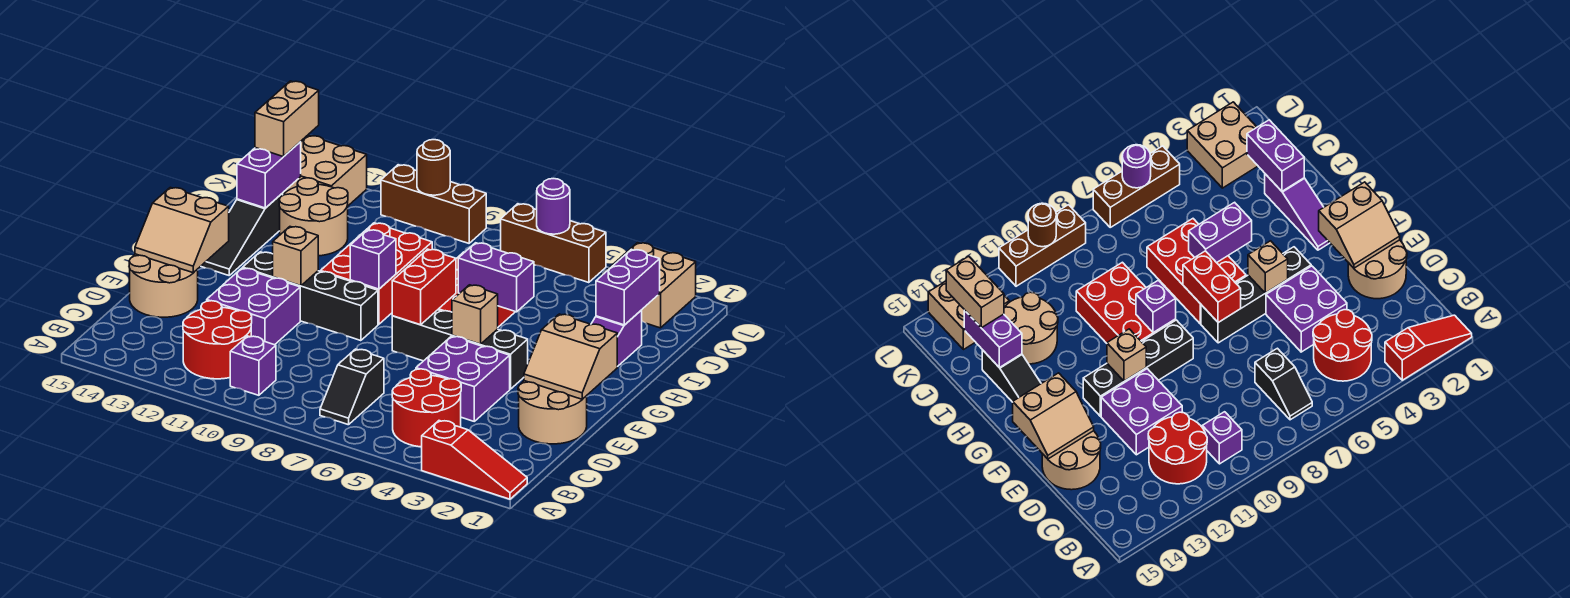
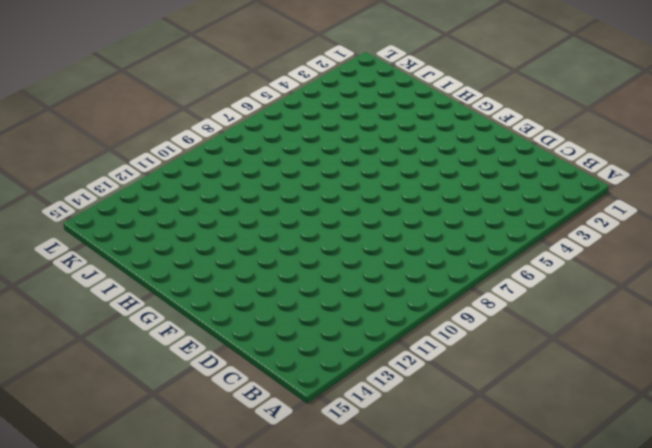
none -> red slope A1:A3 level 1 top 3
none -> red round brick B4:C5 level 1
none -> black slope B7:C7 level 1 top C
none -> purple brick B10 level 1

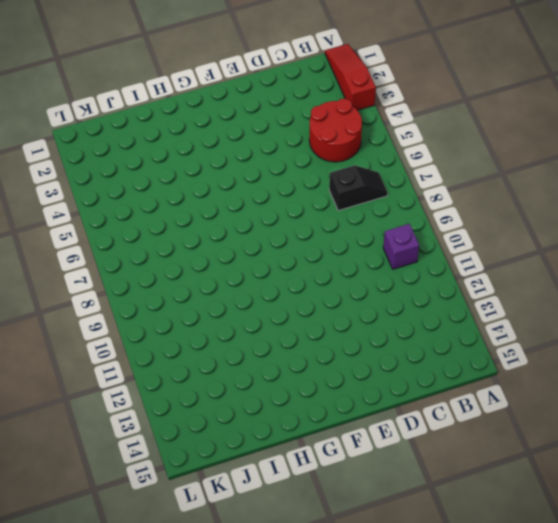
none -> red round brick B11:C12 level 1
none -> tan round brick D1:E2 level 1
none -> purple brick D4:E5 level 1
none -> purple brick D11:E12 level 1

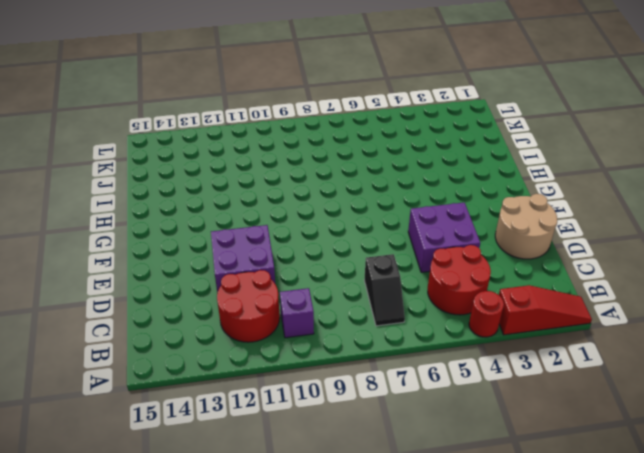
red round brick A4 level 1 -> none
none -> tan round brick D14:E15 level 1
none -> black brick F4:F7 level 1
none -> black brick F9:F12 level 1
none -> purple slope G2:I2 level 1 top I

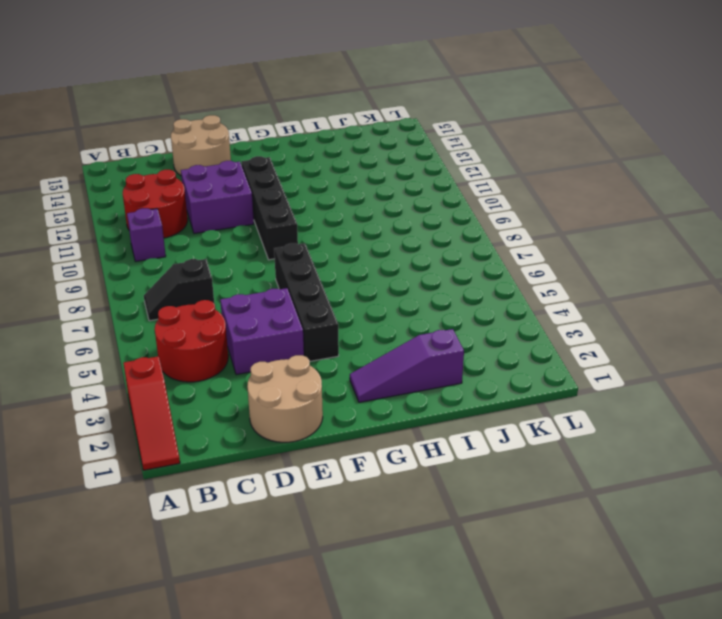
none -> red brick G6:I7 level 1
none -> red brick G9:I10 level 1
none -> black slope G14:I14 level 1 top I
none -> tan round brick I12:J13 level 1

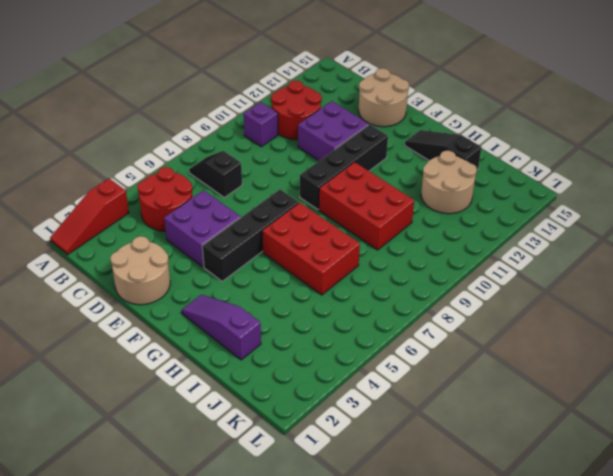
none -> tan brick K2:L3 level 1
none -> tan brick K13:L14 level 1
none -> brown brick L5:L7 level 1
none -> brown brick L9:L11 level 1

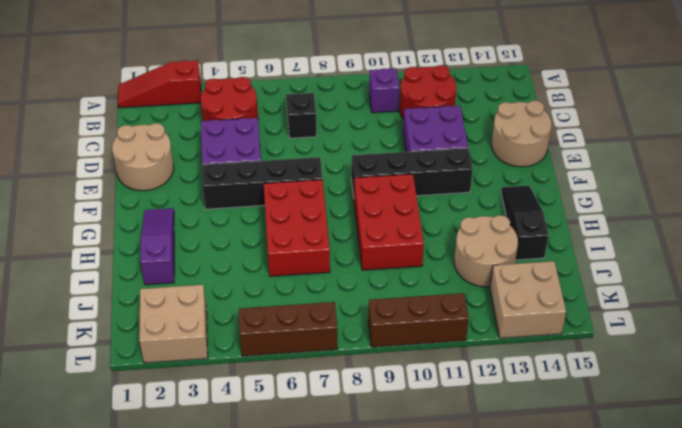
none -> tan slope E1:F2 level 2 top F
none -> tan slope E14:F15 level 2 top F
none -> tan brick F5 level 2
none -> red brick F7:G7 level 2

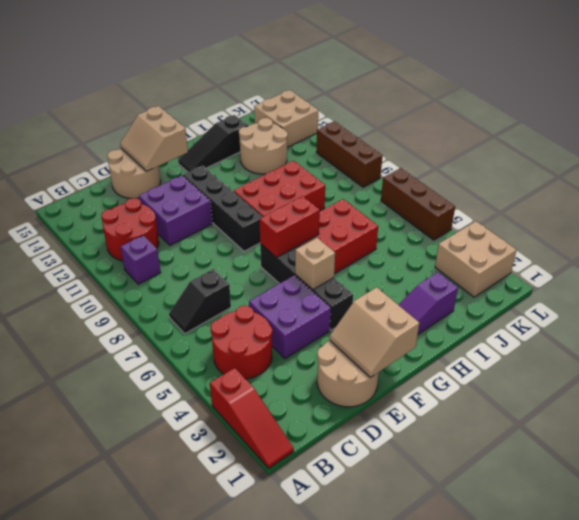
none -> tan brick F11 level 2
none -> purple brick G9 level 2
none -> purple brick H5:H6 level 2
none -> purple brick I2:J2 level 2

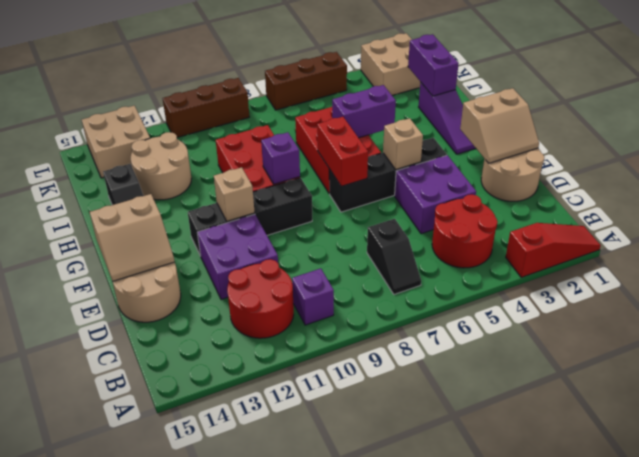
none -> purple brick I14:J14 level 2
none -> purple round brick L6 level 2
none -> brown round brick L10 level 2
none -> tan brick J14:K14 level 3

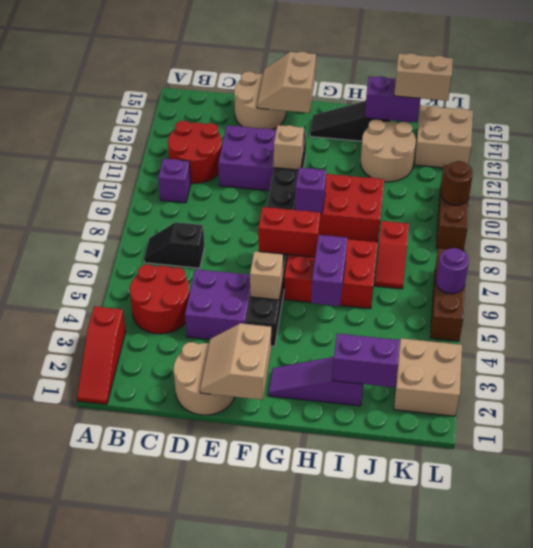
red slope J7:J8 level 1 top 8 -> none

